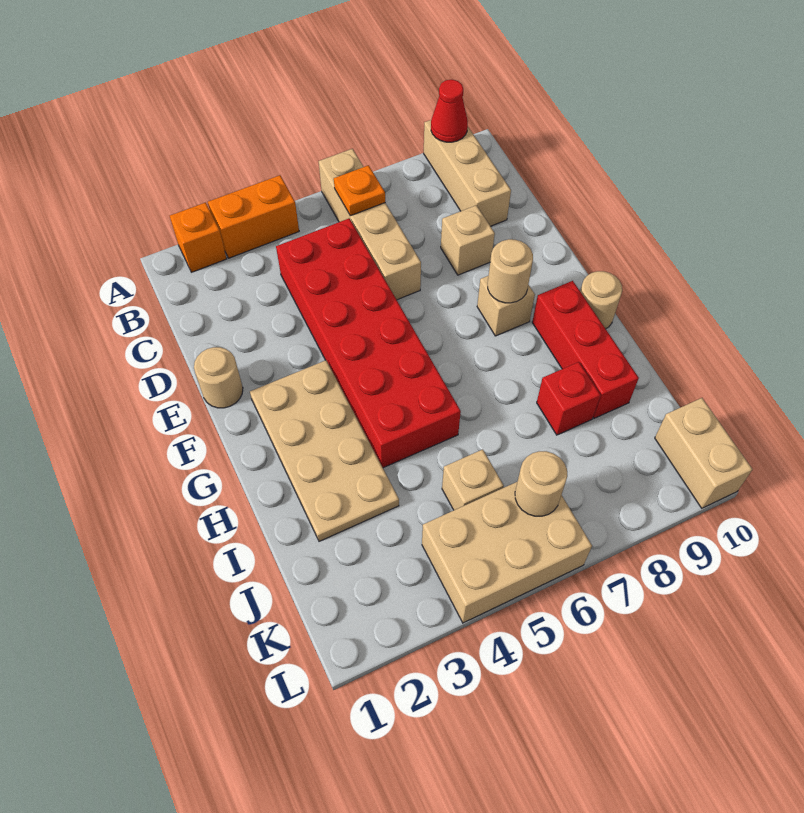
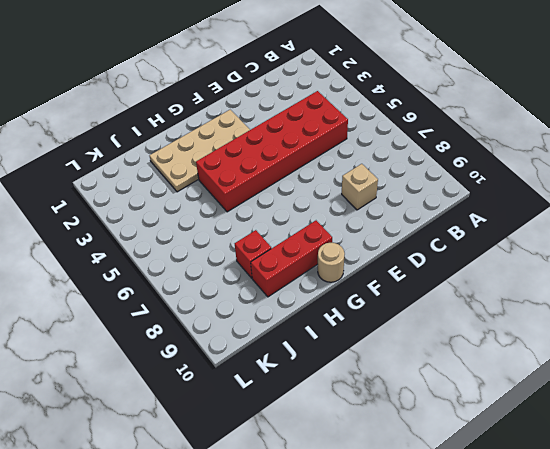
none -> orange brick A2 level 1
none -> orange brick A3:A4 level 1
none -> tan brick A6:D6 level 1

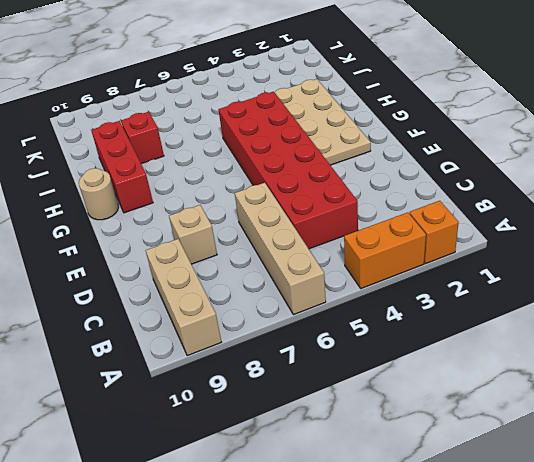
none -> tan round brick E1 level 1
none -> tan brick F8 level 1
none -> tan brick J5 level 1

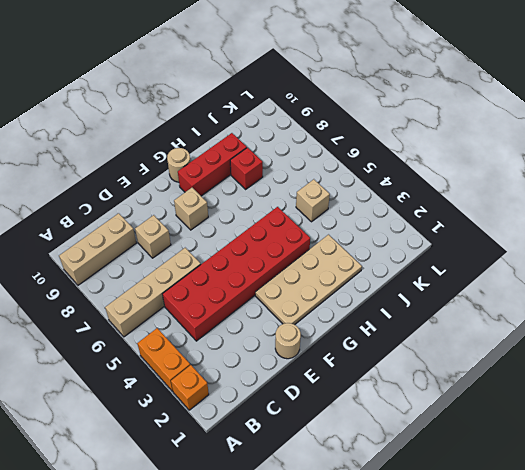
none -> tan brick K4:L6 level 1
none -> tan brick K10:L10 level 1
none -> red cone A9 level 2

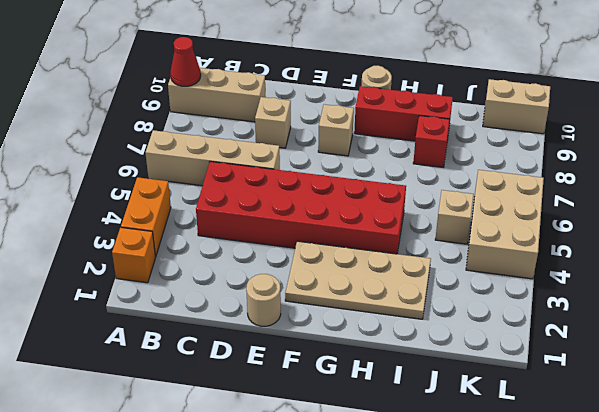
none -> orange plate B6 level 2
none -> tan round brick F8 level 2
none -> tan round brick K6 level 2

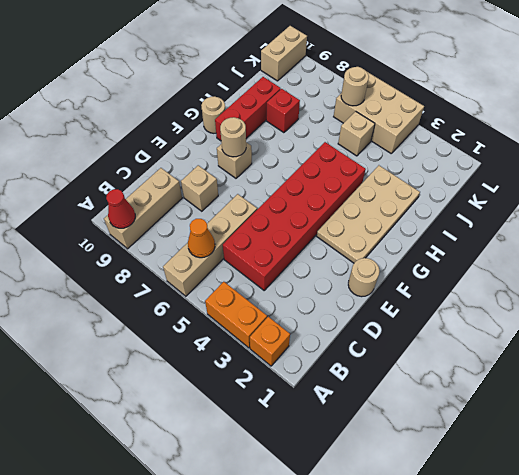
orange cone B6 level 2 -> orange plate B6 level 2

